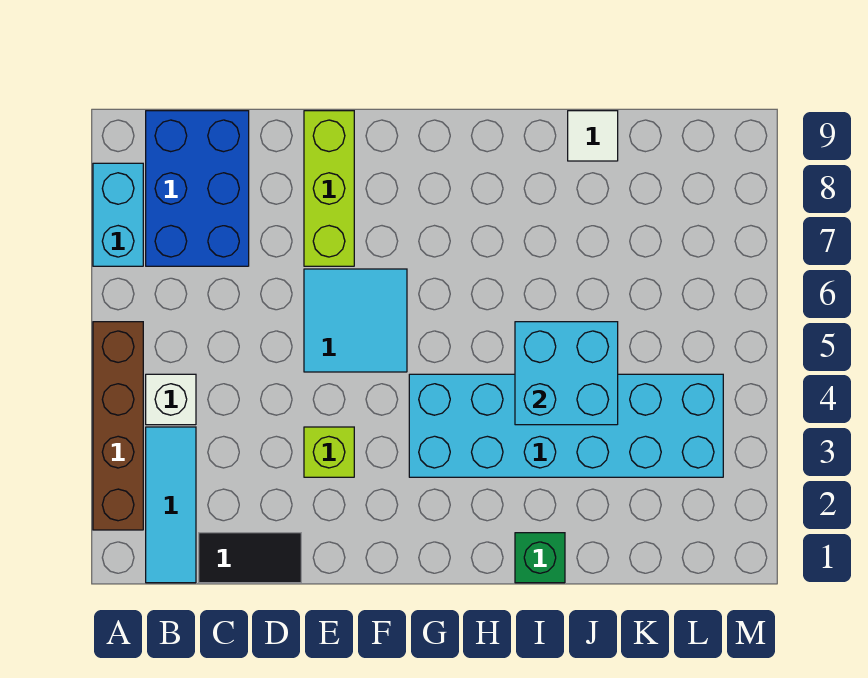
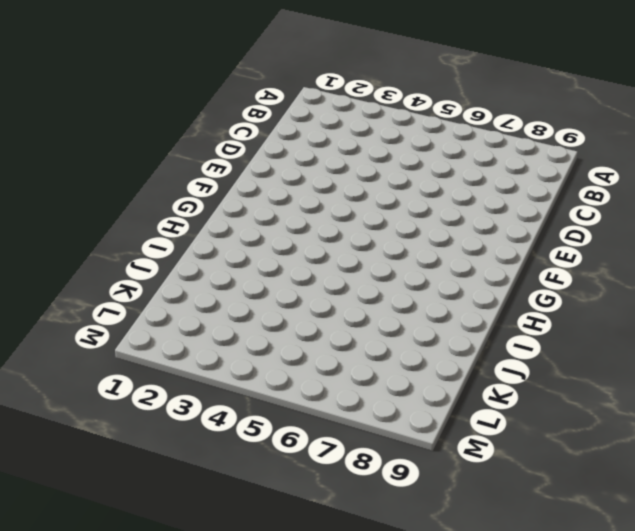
none -> brown brick A2:A5 level 1
none -> cyan brick A7:A8 level 1
none -> cyan tile B1:B3 level 1

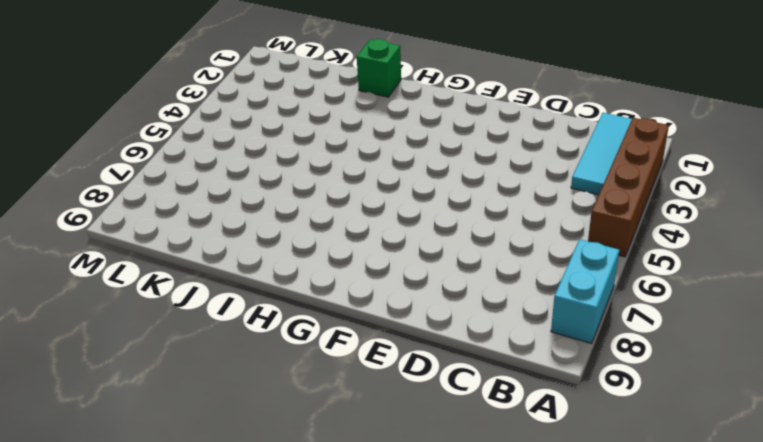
none -> white brick B4 level 1
none -> blue brick B7:C9 level 1
none -> black tile C1:D1 level 1

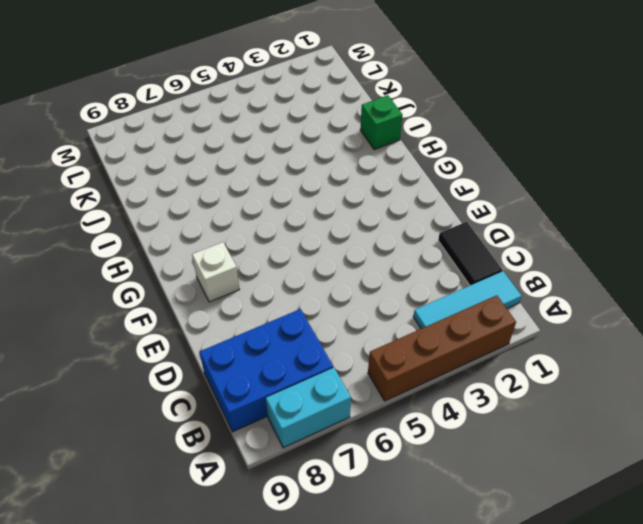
white brick F8 level 1 -> white brick B4 level 1
none -> lime brick E3 level 1
none -> cyan tile E5:F6 level 1
none -> lime brick E7:E9 level 1

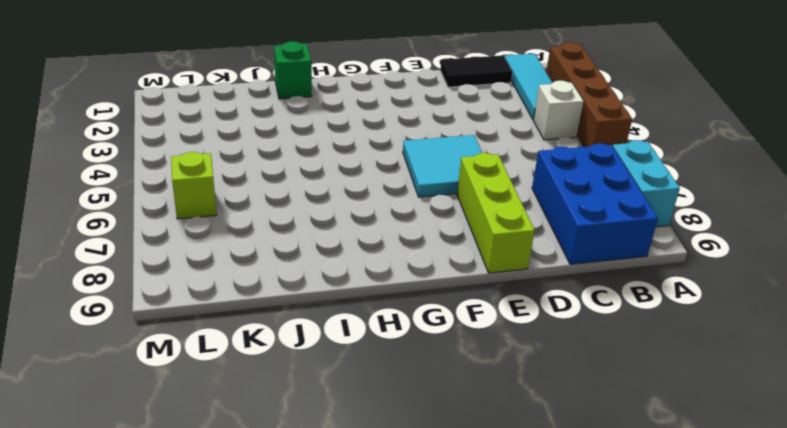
lime brick L6 level 1 -> lime brick E3 level 1
none -> cyan brick G3:L4 level 1
none -> white tile J9 level 1
none -> cyan brick I4:J5 level 2

